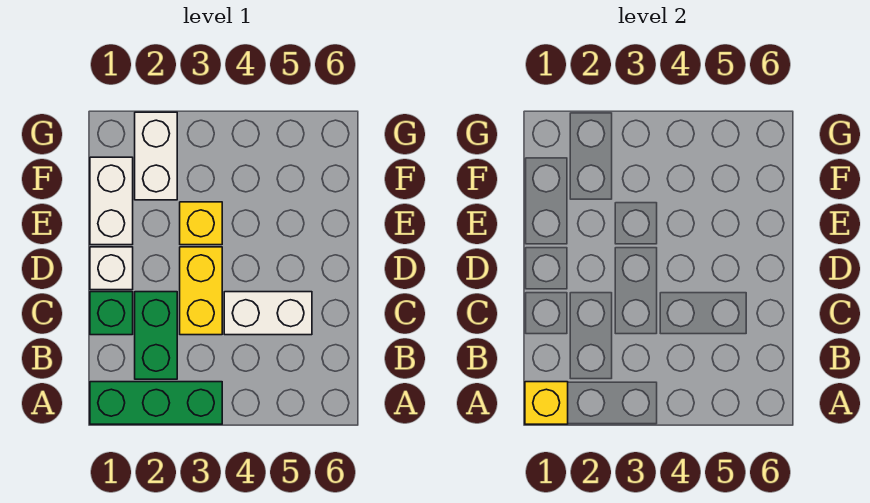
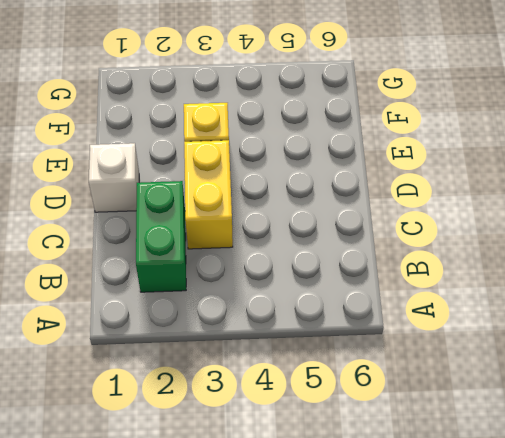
none -> green brick A1:A3 level 1
none -> green brick C1 level 1

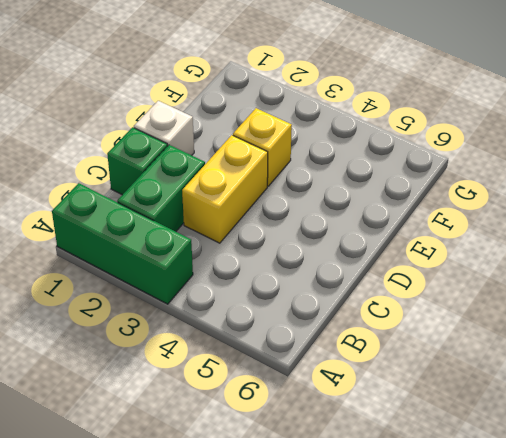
none -> white brick C4:C5 level 1
none -> white brick E1:F1 level 1

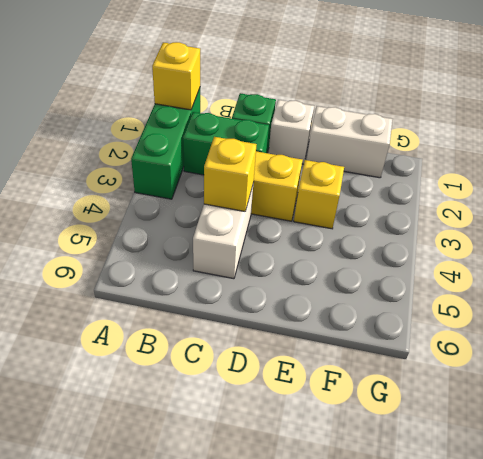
yellow brick C4 level 2 -> none
none -> white brick F2:G2 level 1

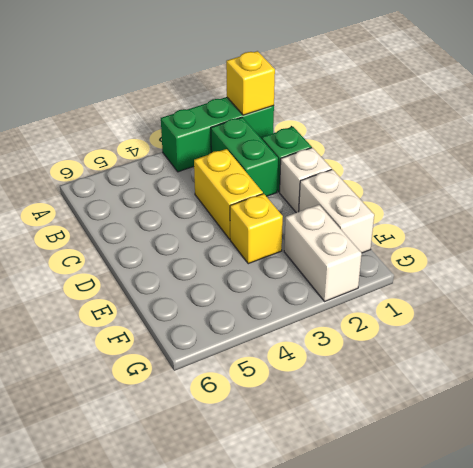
none -> white brick C4:C5 level 1

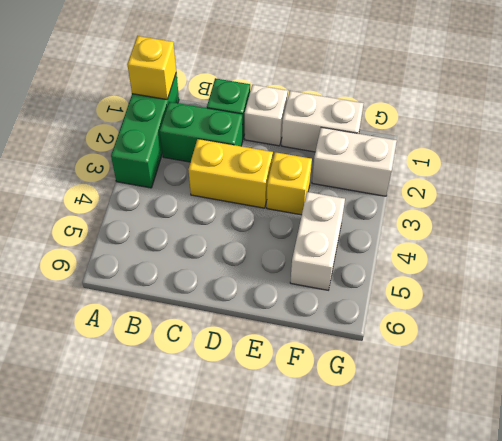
white brick F4:F5 level 1 -> white brick C4:C5 level 1

